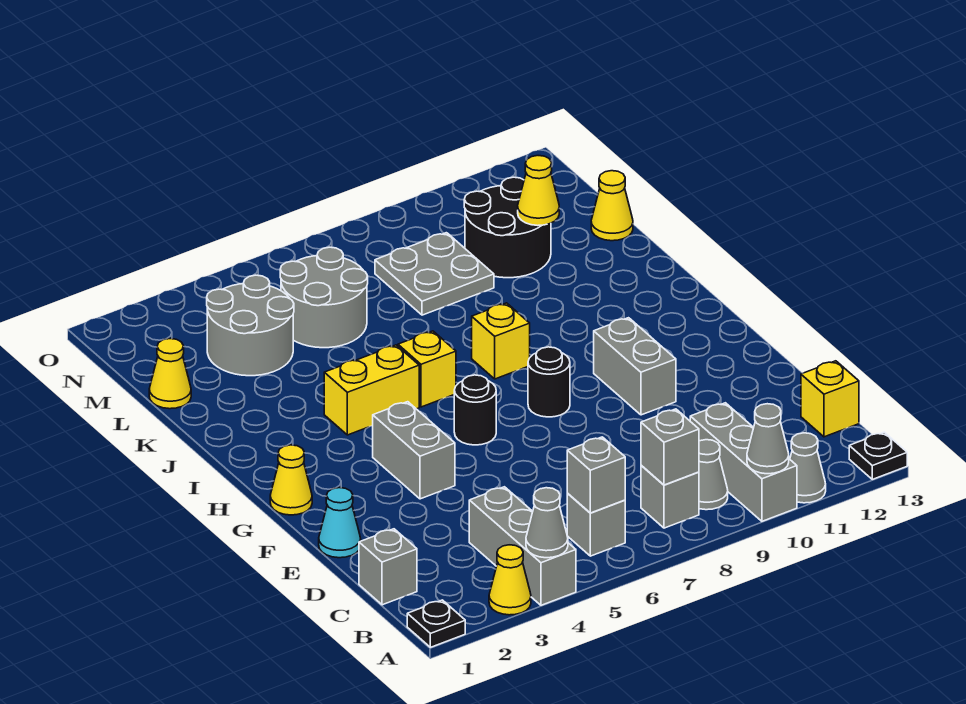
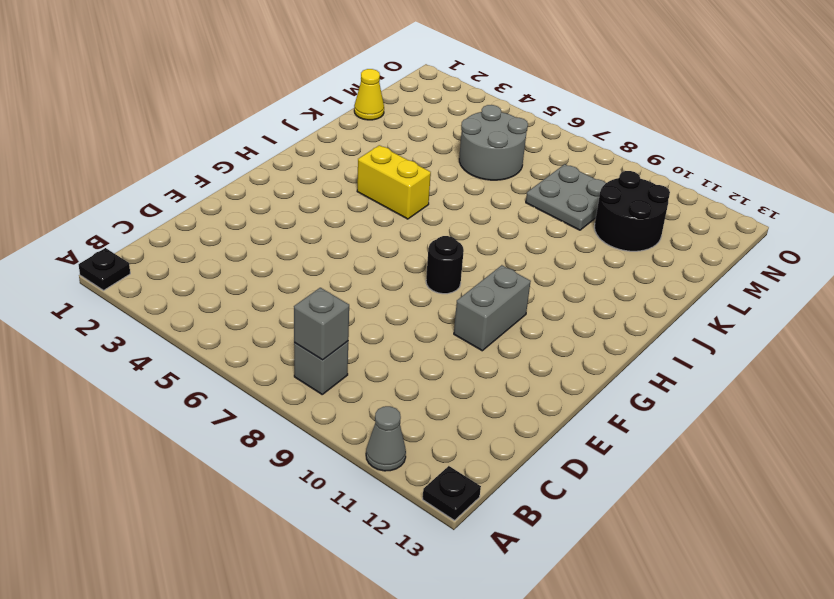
none -> yellow cone A3 level 1
none -> grey brick A4:C4 level 1
none -> grey brick A10:C10 level 1
none -> grey brick B6 level 1

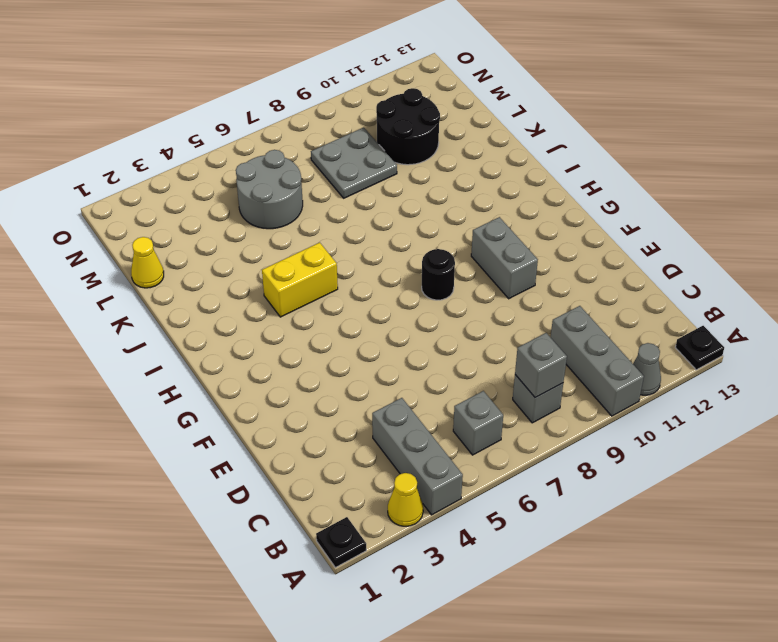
none -> grey cone B9 level 1
none -> grey brick C1 level 1
none -> yellow brick C13 level 1
none -> cyan cone E1 level 1

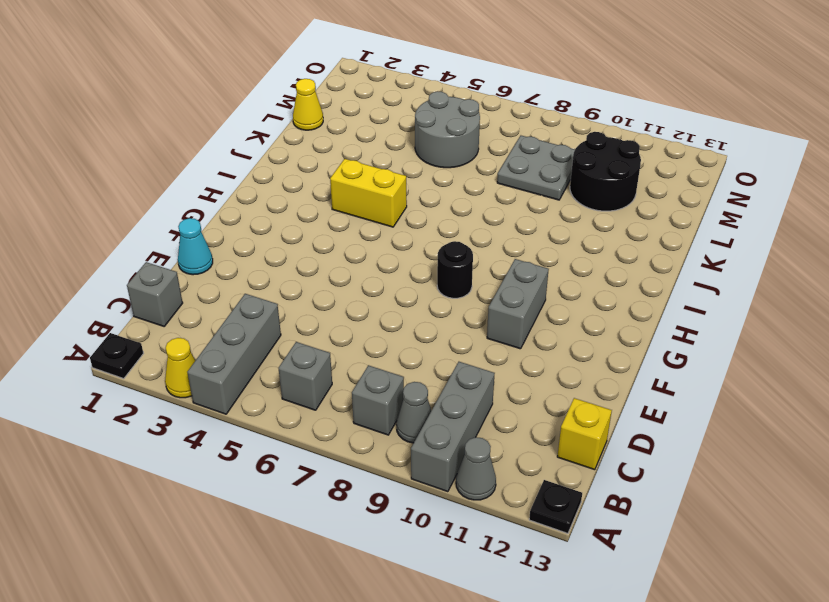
none -> grey brick F4:G4 level 1
none -> yellow cone G1 level 1
none -> black round brick G6 level 1
none -> yellow brick I6 level 1

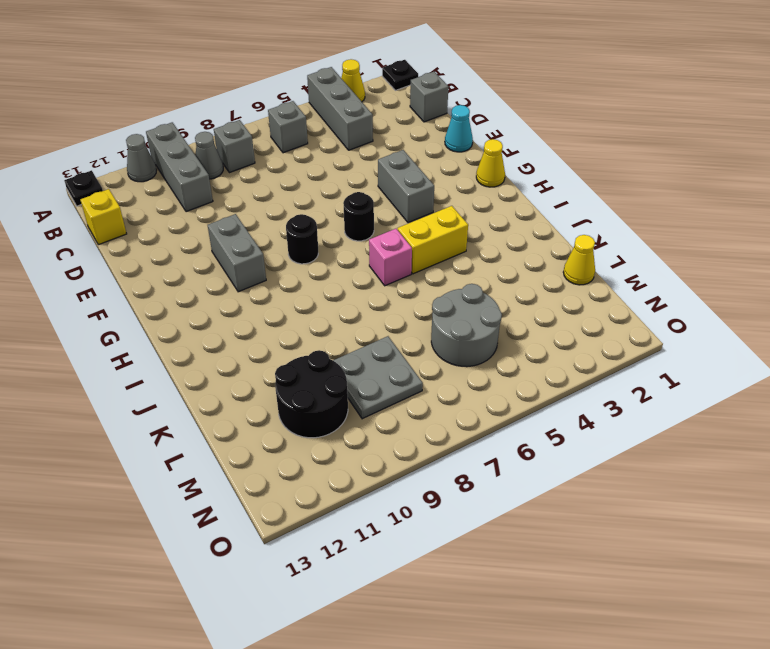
pink brick I6 level 1 -> yellow brick I6 level 1
none -> yellow brick I8 level 1
none -> grey round brick L3:M4 level 1
none -> yellow cone L13 level 1
none -> grey cone A4 level 2

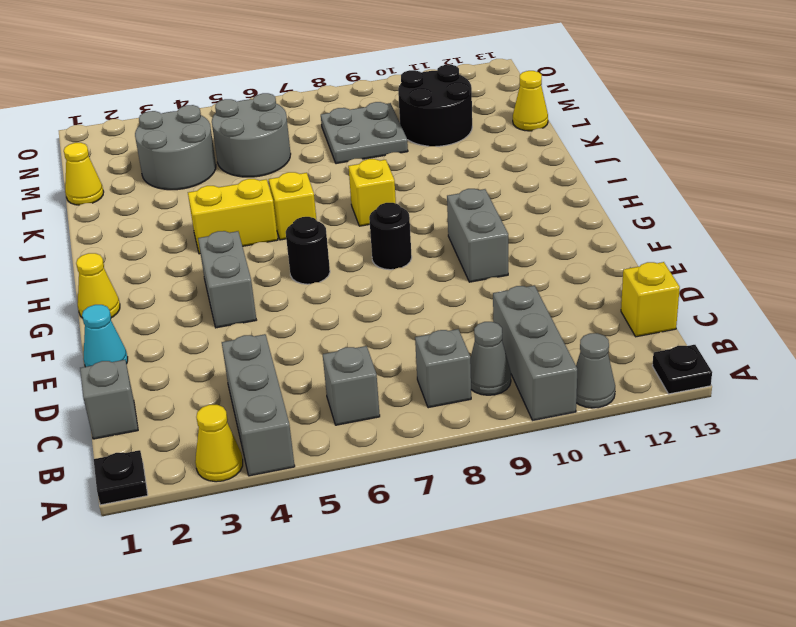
none -> grey cone A4 level 2
none -> grey cone A10 level 2
none -> grey brick B6 level 2
none -> grey brick B8 level 2

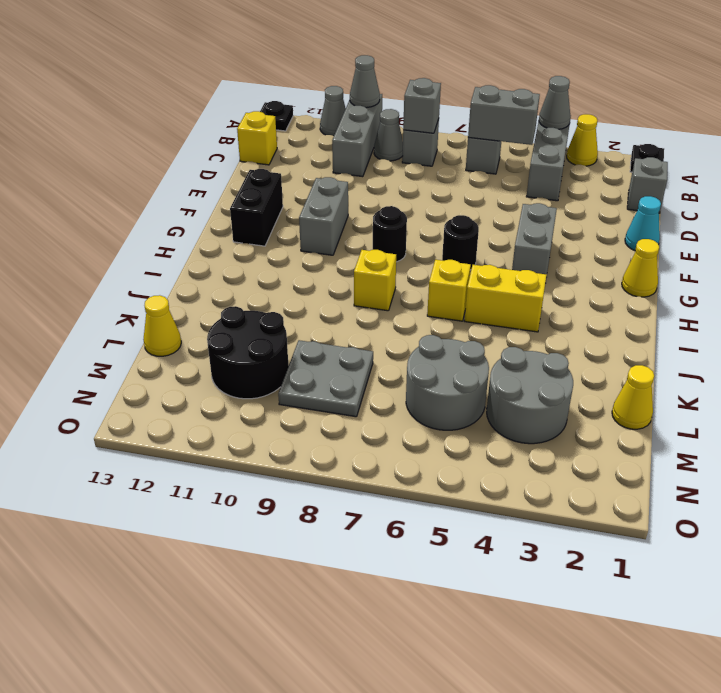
grey brick B5:B6 level 2 -> grey brick B6 level 2
black brick F12:G12 level 1 -> none
none -> yellow cone L11 level 2

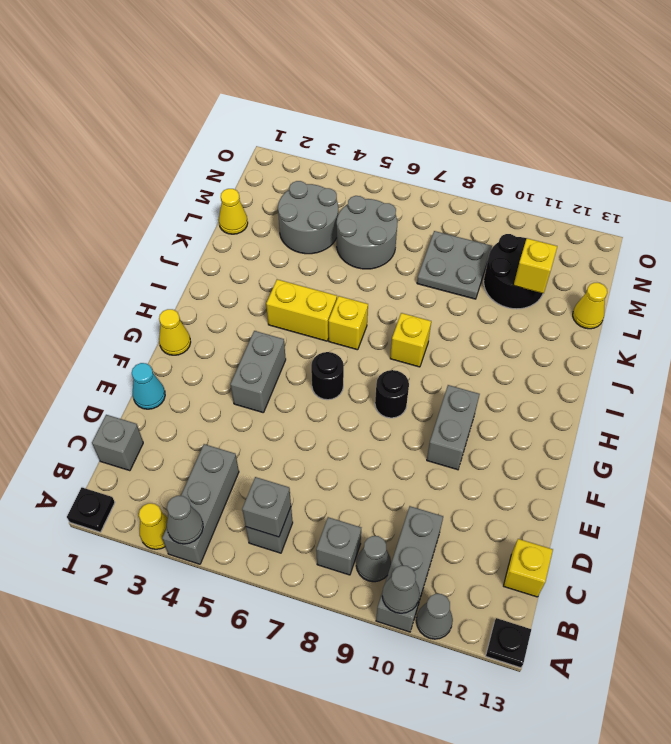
yellow brick L11 level 2 -> yellow cone L11 level 2
none -> grey brick B8 level 2

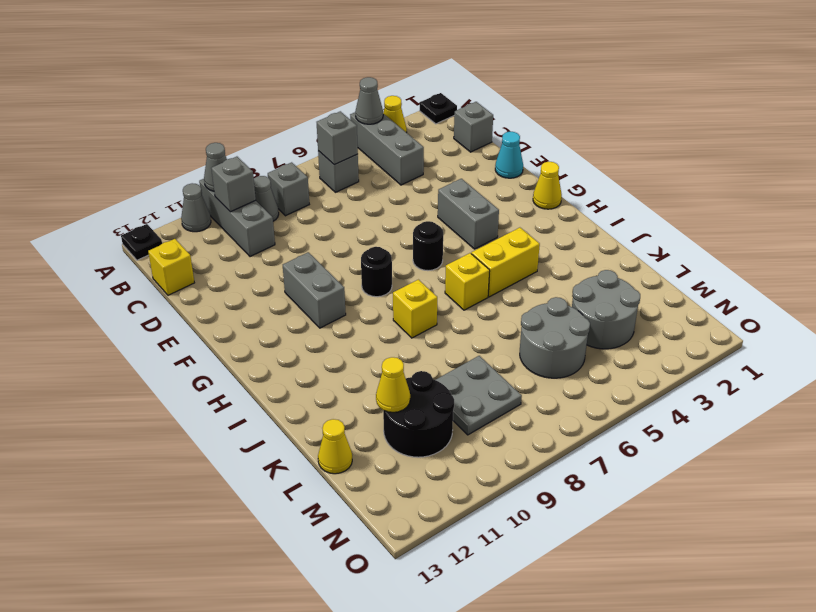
grey brick B10 level 2 -> grey brick B8 level 2
none -> yellow cone L1 level 1

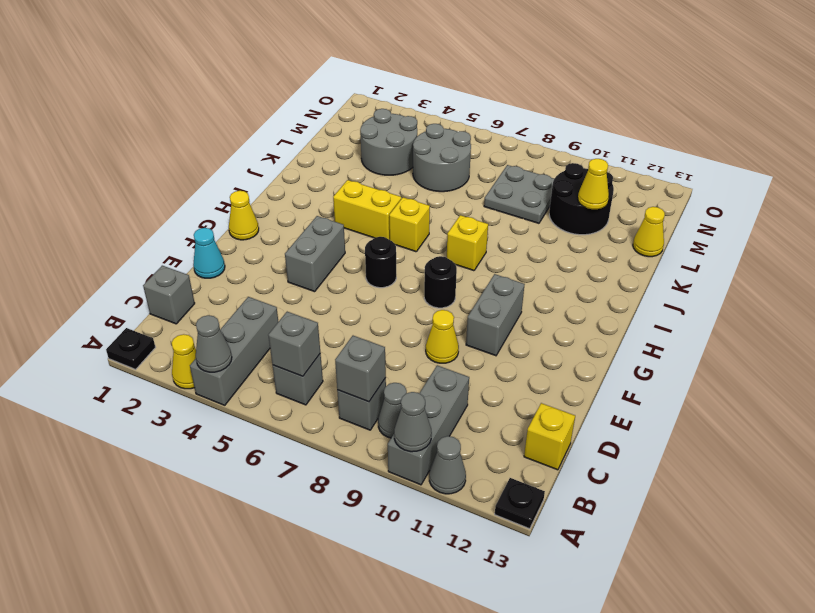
yellow cone E9 level 1 -> yellow cone L1 level 1

